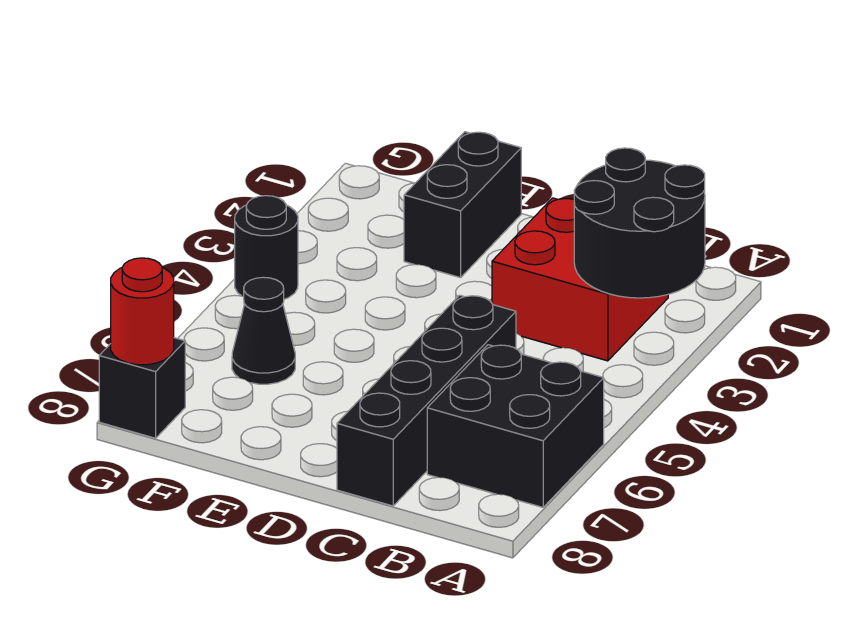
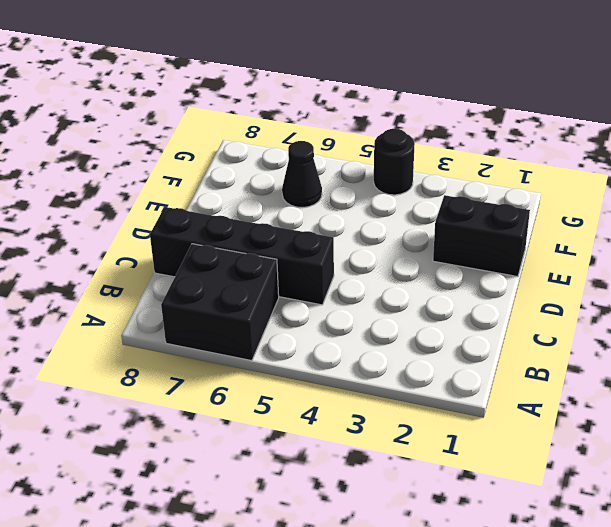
none -> red brick B2:C3 level 1
none -> black brick G8 level 1

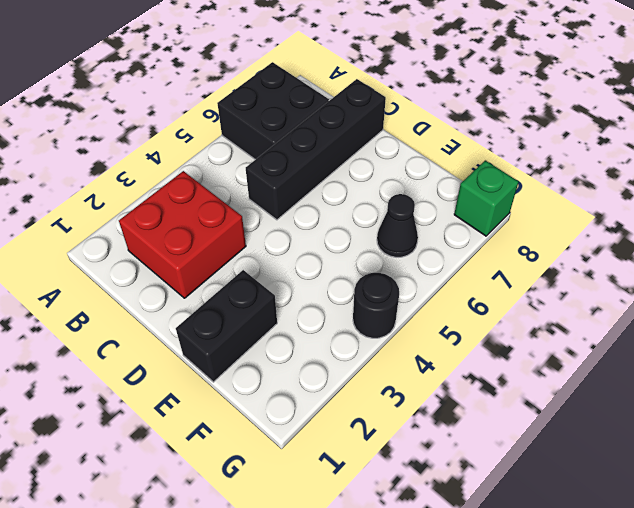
green brick G8 level 1 -> black brick G8 level 1
none -> black round brick A2:B3 level 2
none -> red round brick G8 level 2

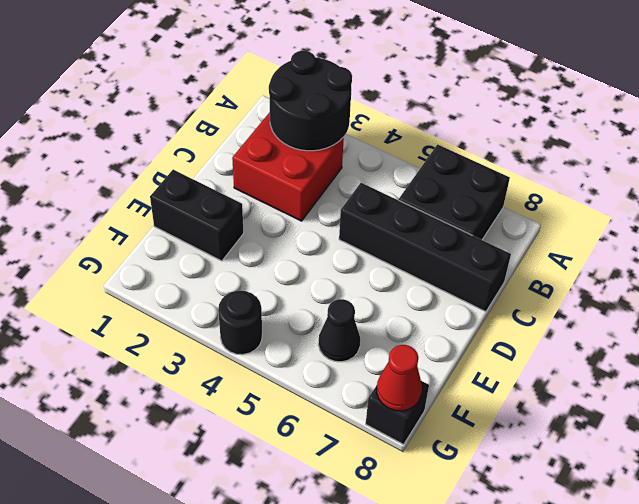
red cone G8 level 2 -> red round brick G8 level 2

